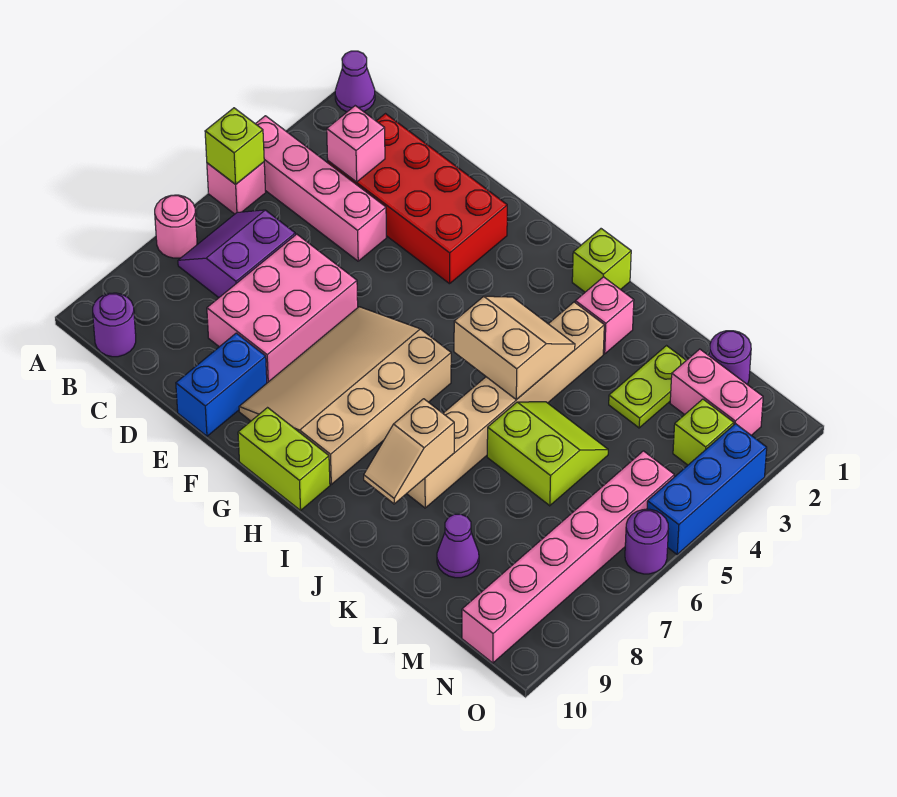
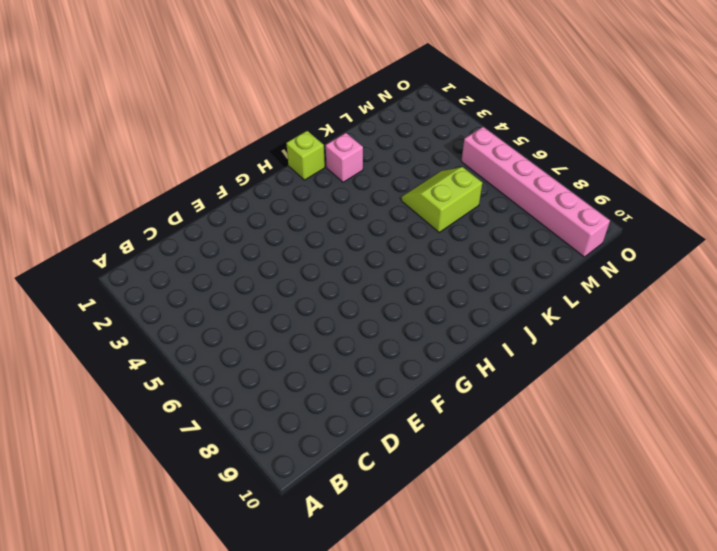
none -> purple cone A1 level 1
none -> pink brick A4:D4 level 1
none -> pink brick A5 level 1

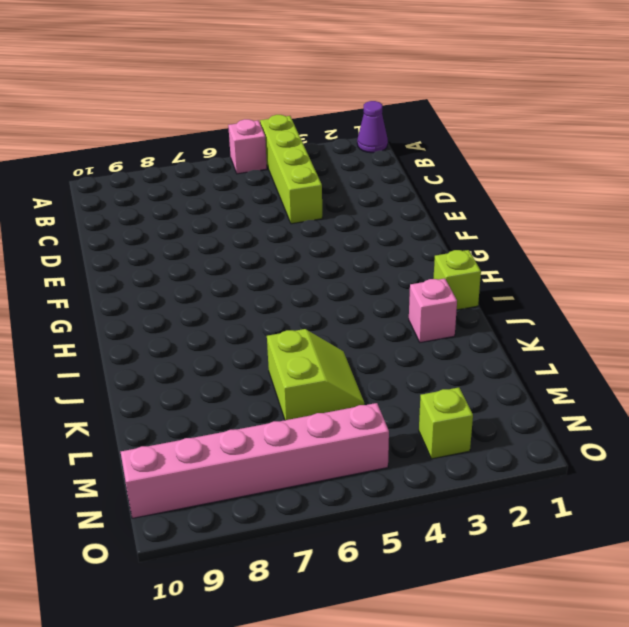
lime brick A4:D4 level 1 -> pink brick A4:D4 level 1
none -> pink round brick A7 level 1
none -> purple slope B6:C7 level 1 top C
none -> purple round brick B10 level 1

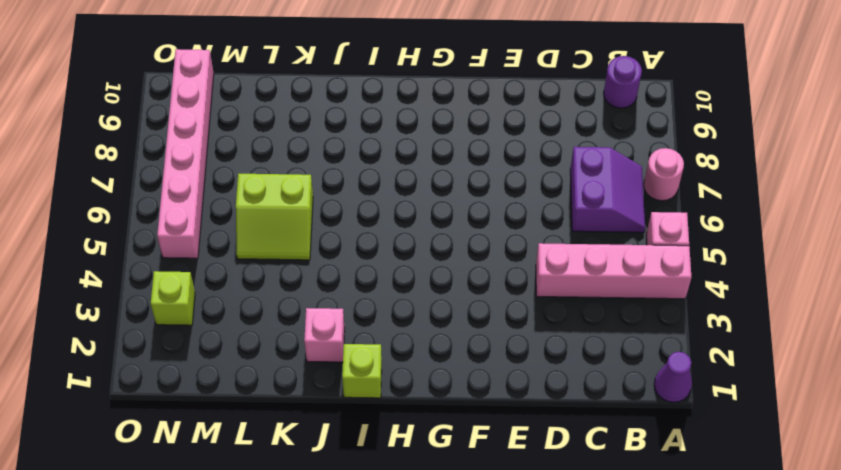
none -> red brick C2:F3 level 1
none -> pink brick D6:E8 level 1
none -> blue brick E9:E10 level 1

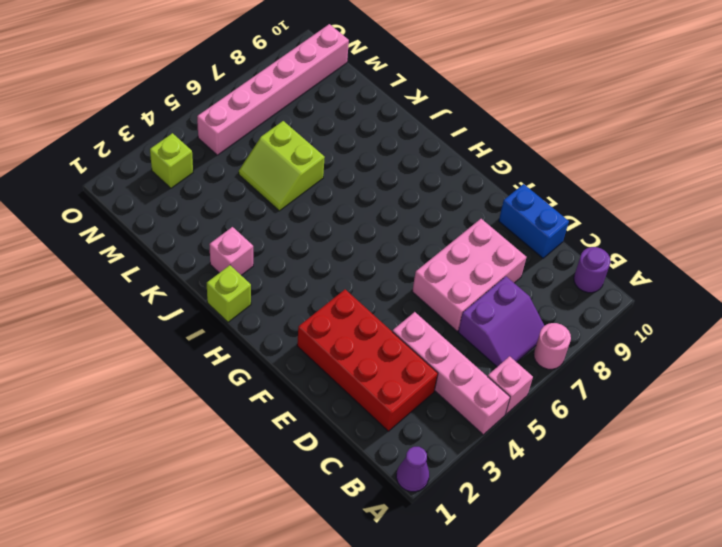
blue brick D10:E10 level 1 -> blue brick E9:E10 level 1
none -> tan slope F6:H9 level 1 top H
none -> lime brick G10:H10 level 1
none -> tan brick J3:J8 level 1

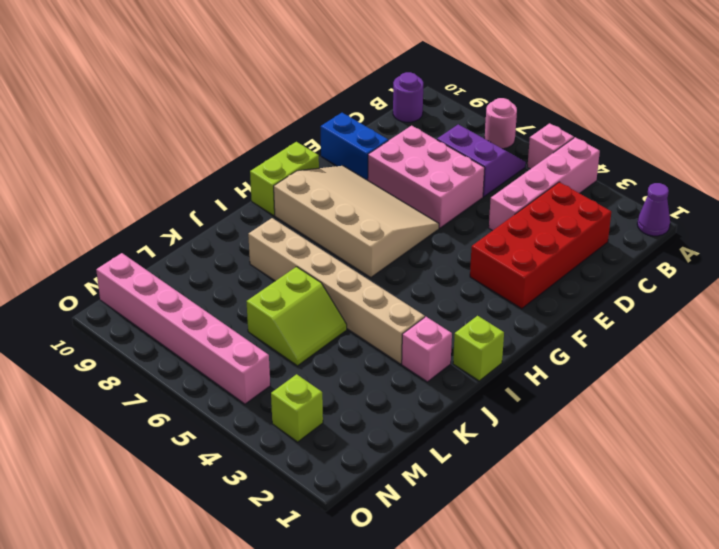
none -> lime plate L2:L3 level 1
none -> purple cone L9 level 1
none -> purple round brick M1 level 1

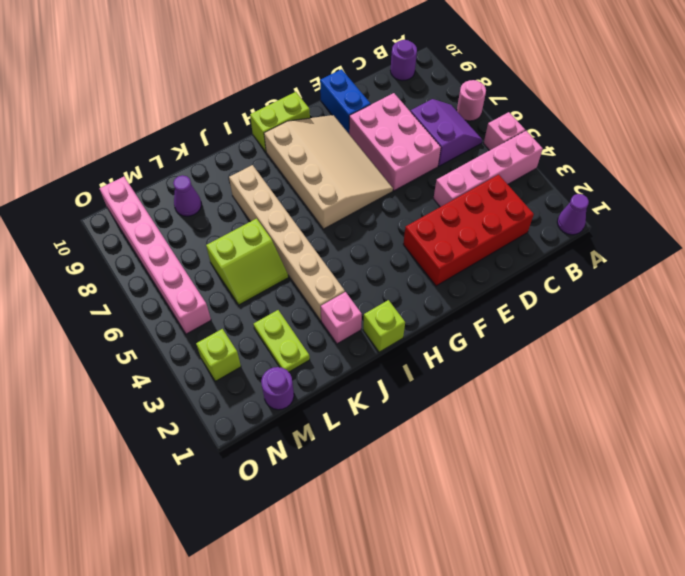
none -> pink brick M2:N2 level 1
none -> blue brick O3:O5 level 1
none -> purple round brick O6 level 1

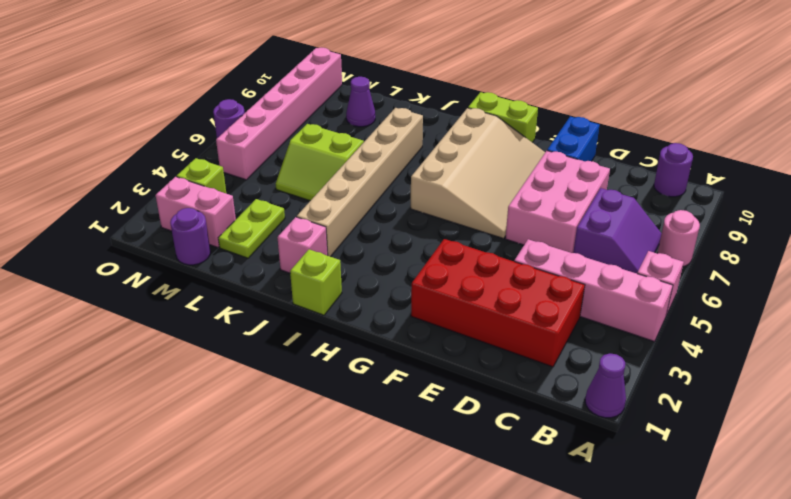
none -> blue brick O3:O5 level 1
none -> lime brick A5 level 2
none -> pink brick C3 level 2

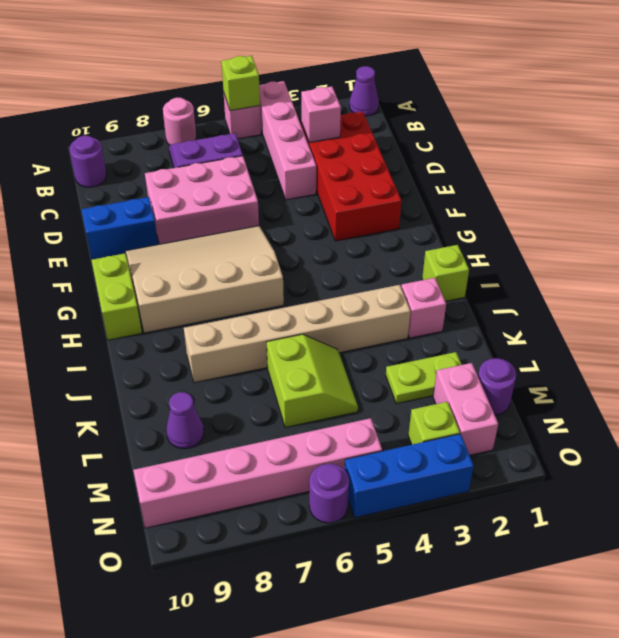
none -> tan slope I4:J5 level 2 top 5
none -> tan slope J8:J9 level 2 top 8

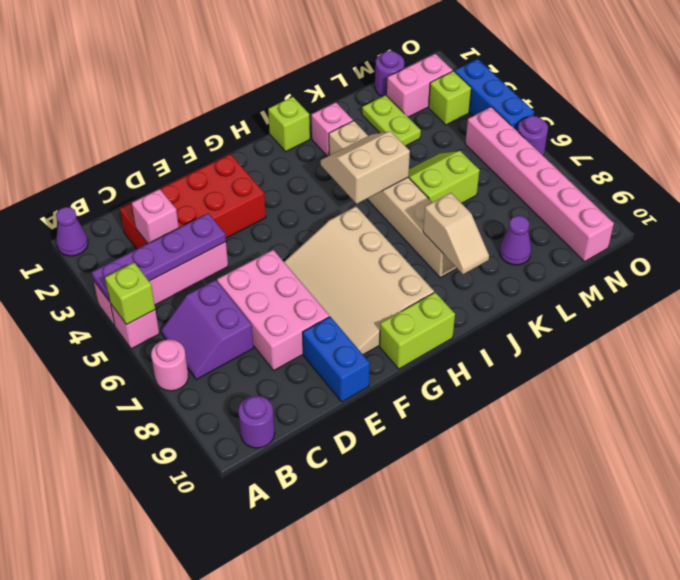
purple plate A4:D4 level 2 -> none

